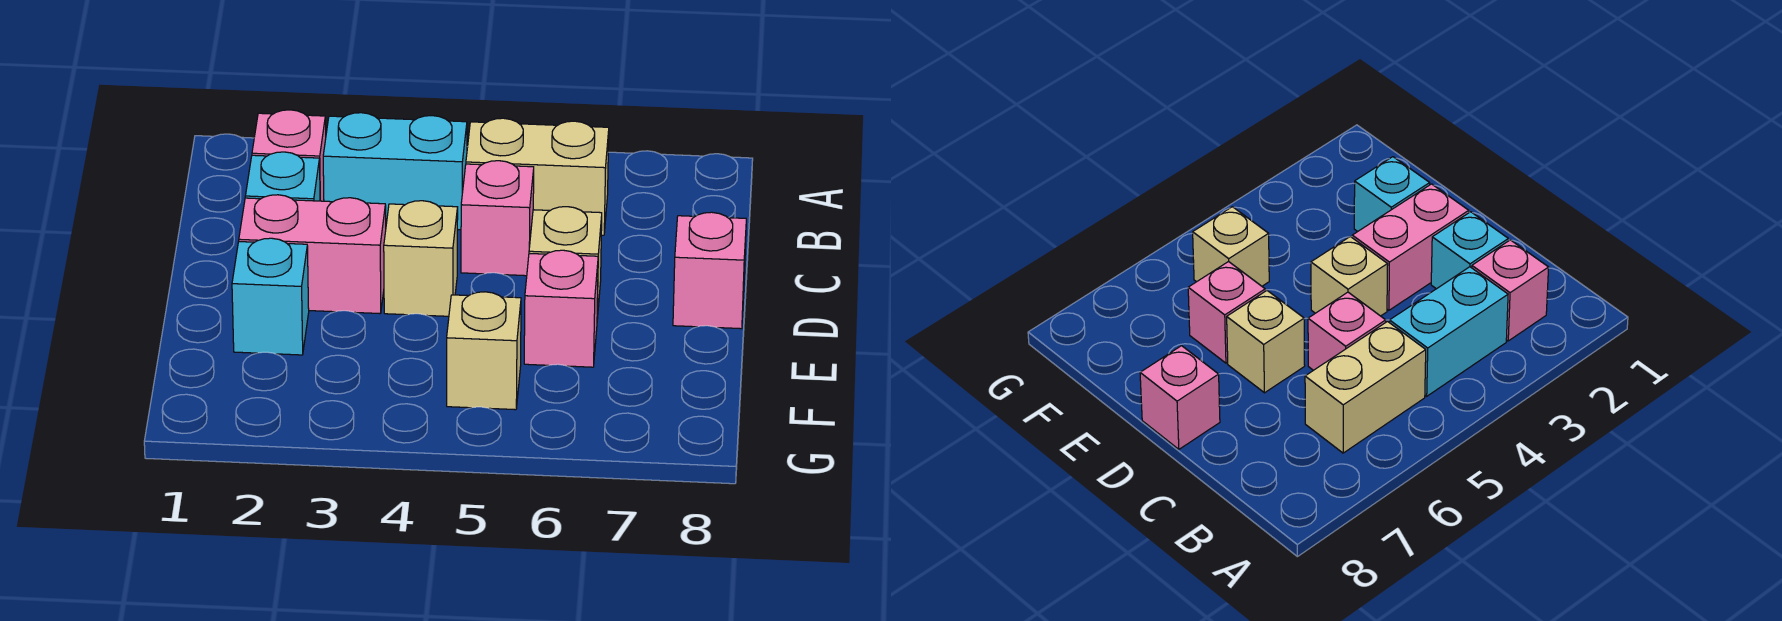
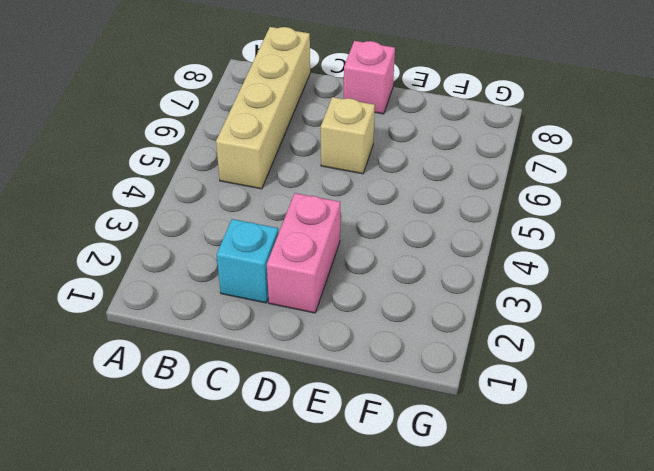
tan brick B5:B8 level 1 -> tan brick B5:B6 level 1
none -> pink brick B2 level 1
none -> cyan brick B3:B4 level 1
none -> pink brick C5 level 1

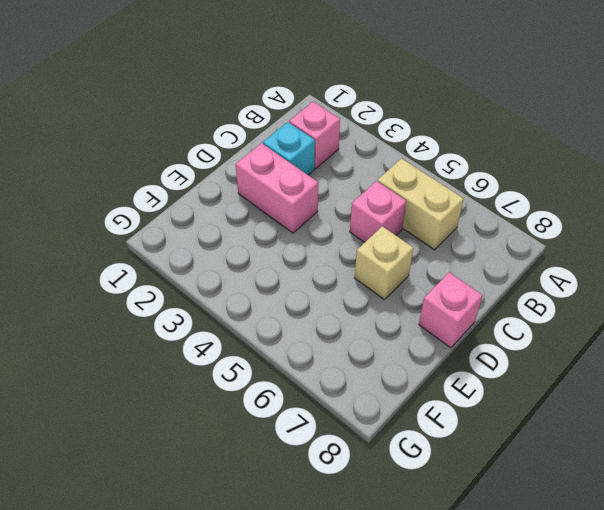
none -> cyan brick B3:B4 level 1
none -> tan brick D4 level 1
none -> cyan brick E2 level 1

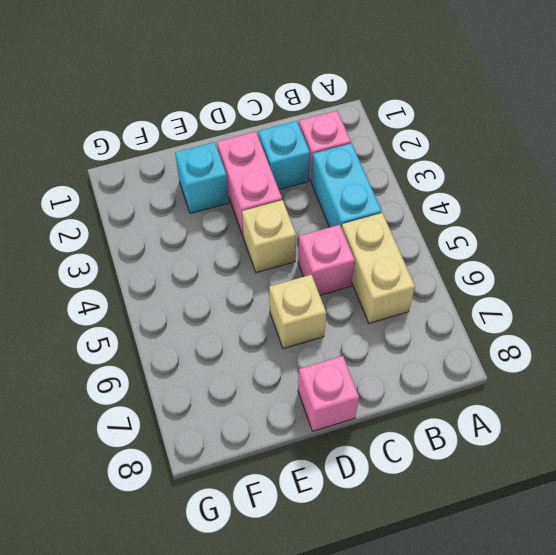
none -> pink brick E6 level 1
none -> tan brick F5 level 1

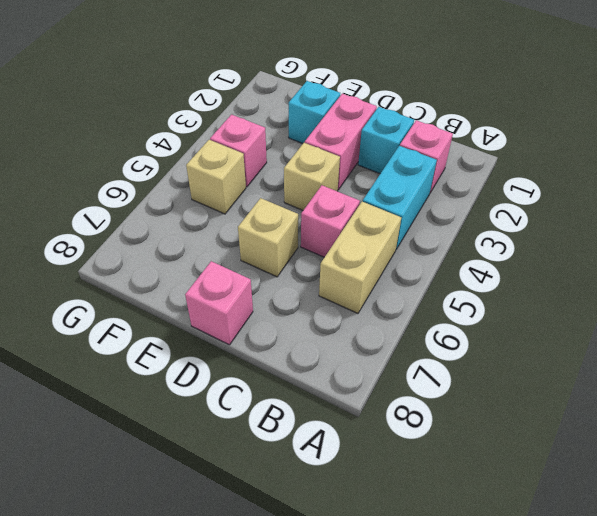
pink brick F4 level 1 -> pink brick E6 level 1

